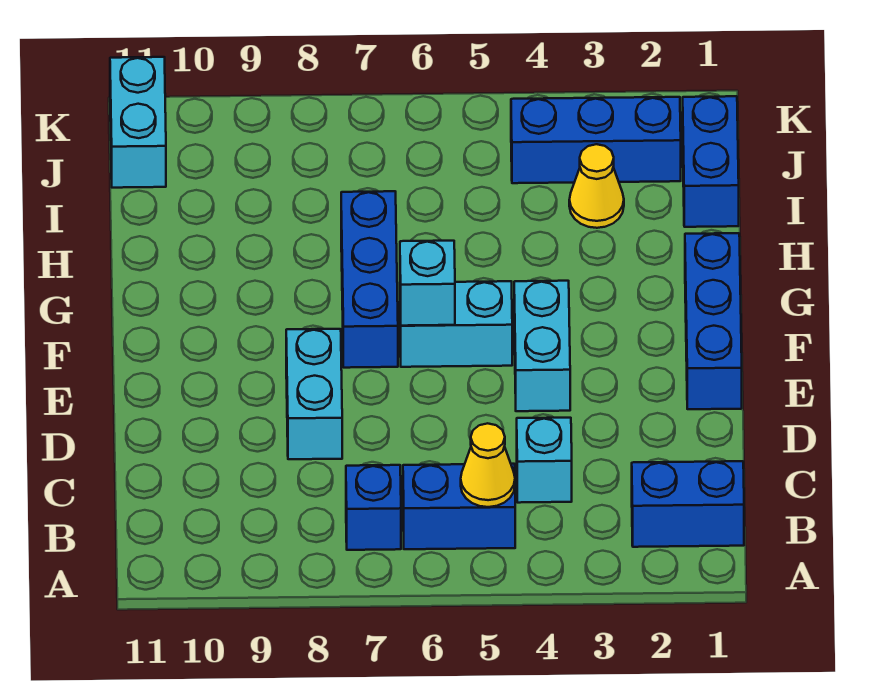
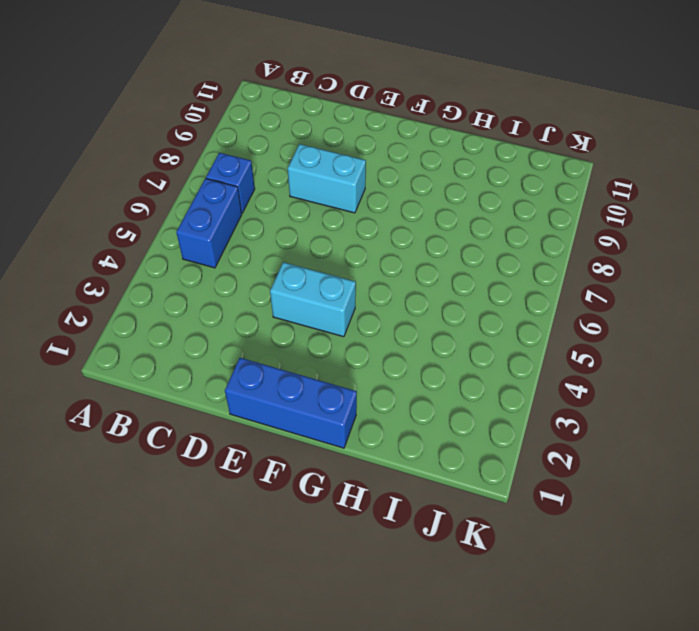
none -> blue brick B1:B2 level 1
none -> cyan brick C4 level 1
none -> cyan brick F5:F6 level 1

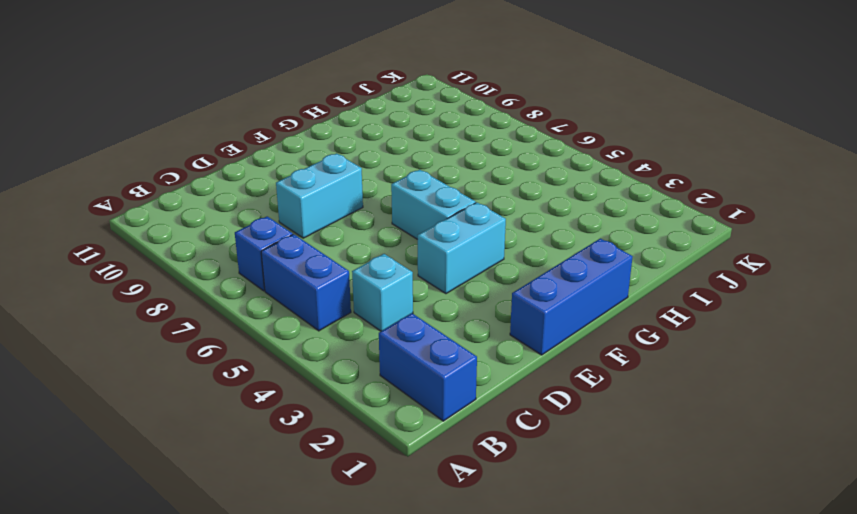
none -> blue brick F7:H7 level 1
none -> blue brick I1:J1 level 1
none -> yellow cone I3 level 1

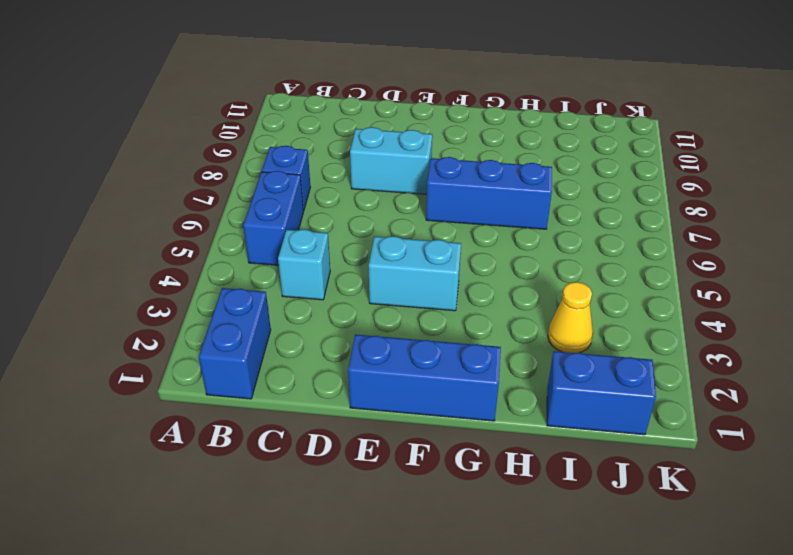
none -> cyan brick F5:F6 level 1
none -> blue brick J2:J4 level 1
none -> cyan brick J11:K11 level 1

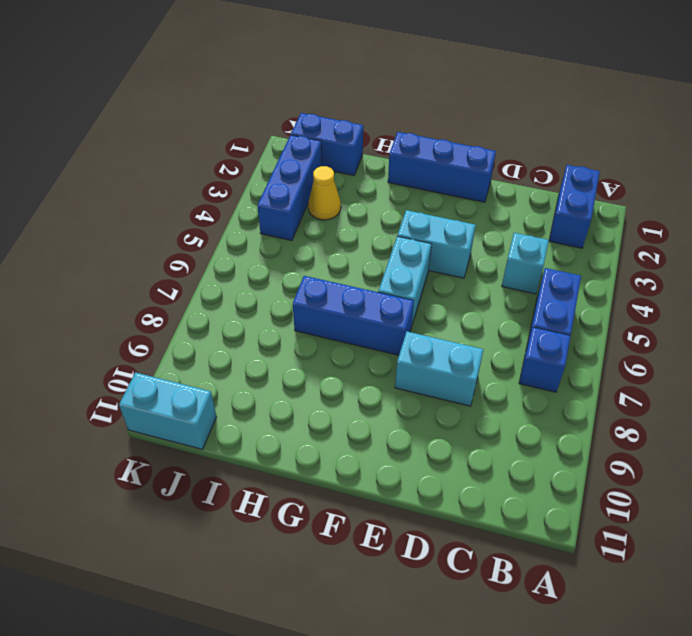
none -> yellow cone B5 level 2
none -> cyan brick F6 level 2

